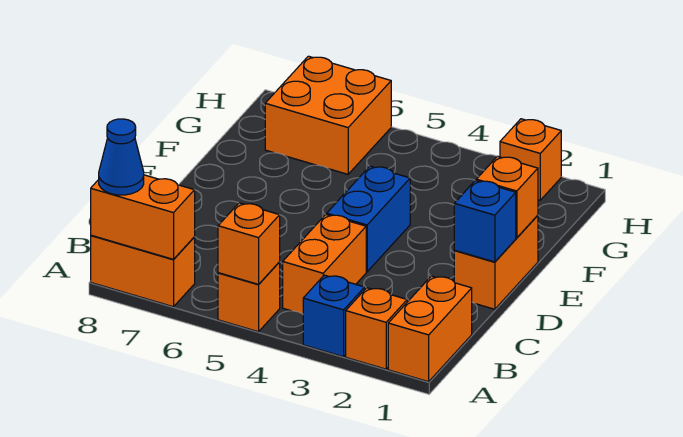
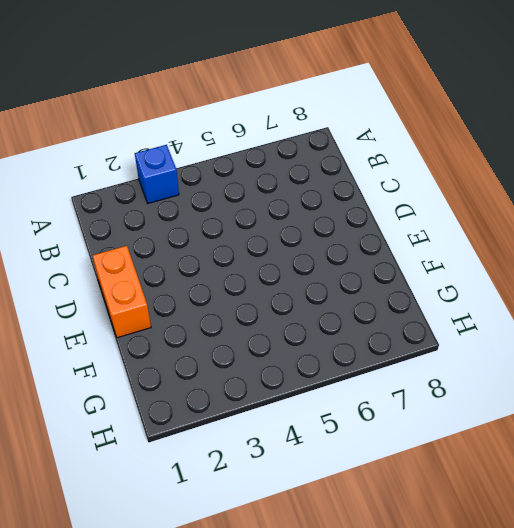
none -> orange brick A1:B1 level 1
none -> orange brick A2 level 1
none -> orange brick A5 level 1

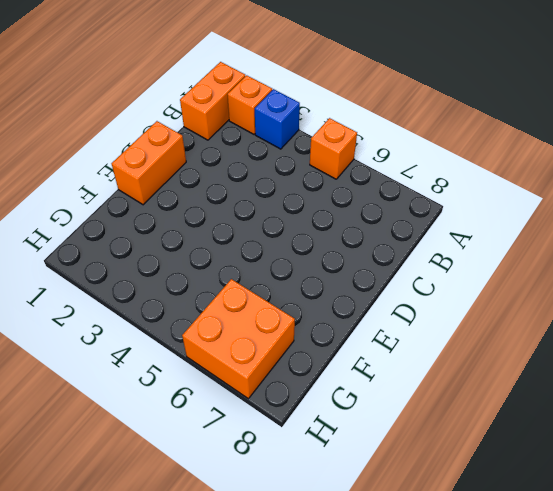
none -> orange brick A7:A8 level 1
none -> orange brick B4:C4 level 1
none -> blue brick D4:E4 level 1

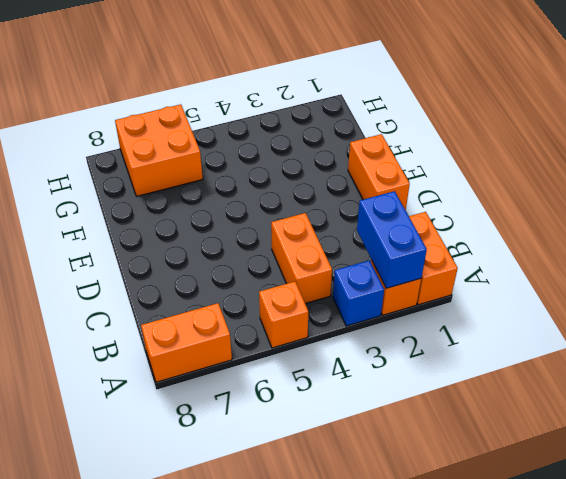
blue brick A2:B2 level 2 -> blue brick D4:E4 level 1
none -> orange brick H2 level 1
none -> orange brick A5 level 2
none -> orange brick A7:A8 level 2

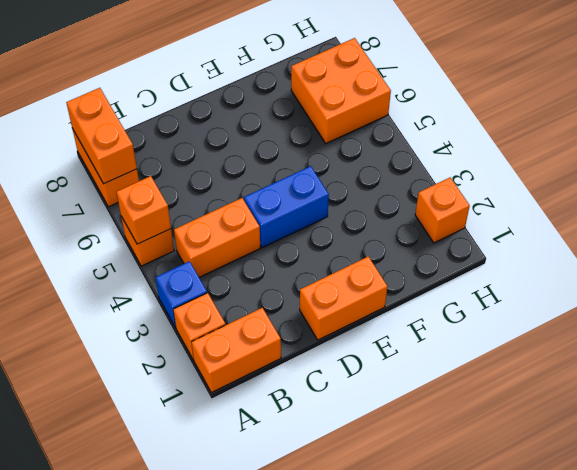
none -> blue brick D1 level 2
none -> orange brick E1 level 2
none -> blue cone A8 level 3

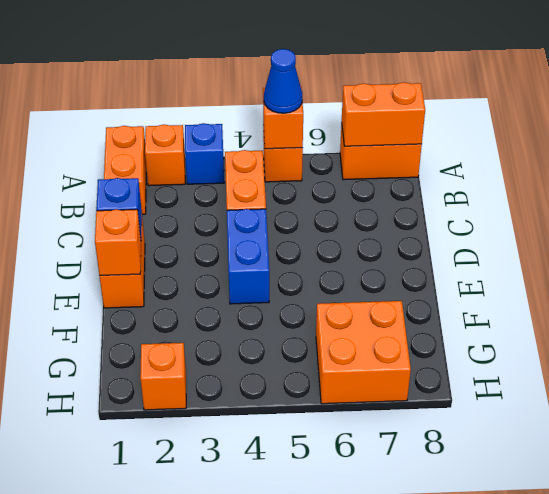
blue cone A5 level 3 -> blue cone A8 level 3

